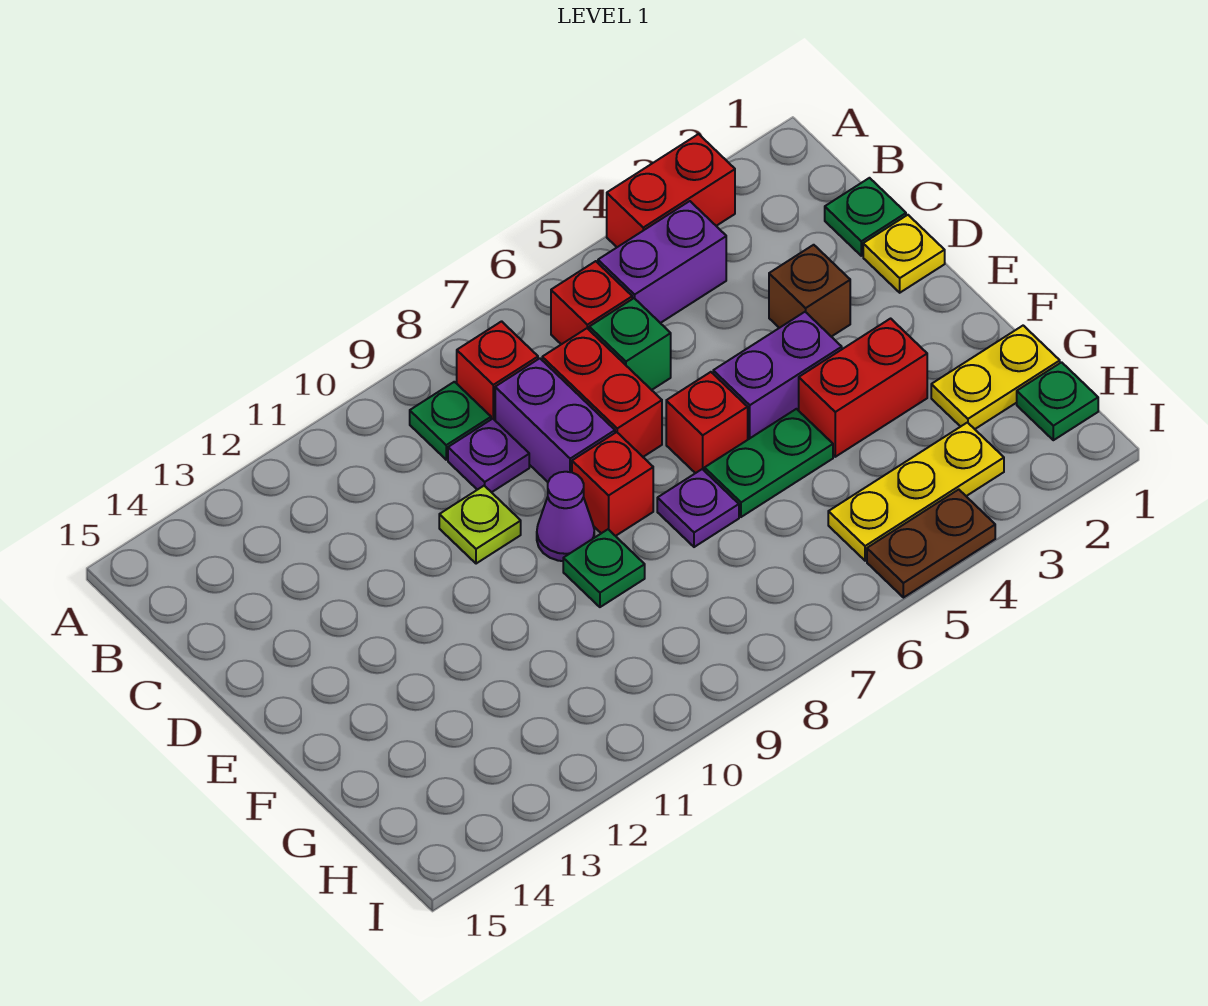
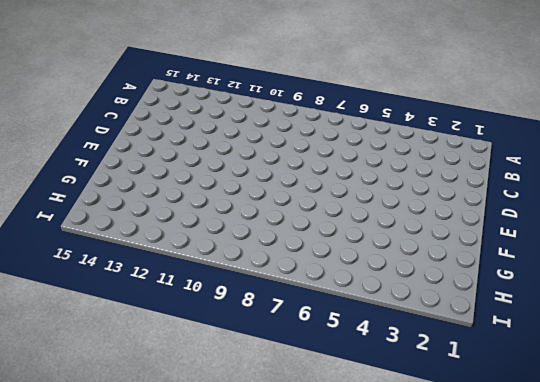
none -> red brick A3:A4 level 1
none -> purple brick B4:B5 level 1
none -> red brick B6 level 1

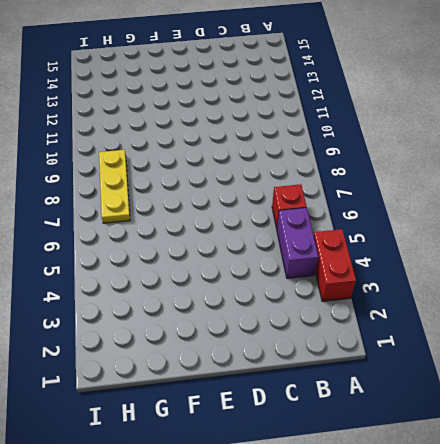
yellow plate H7:H9 level 1 -> yellow plate H3:H5 level 1
none -> red brick B8 level 1
none -> green plate B9 level 1
none -> green plate C1 level 1

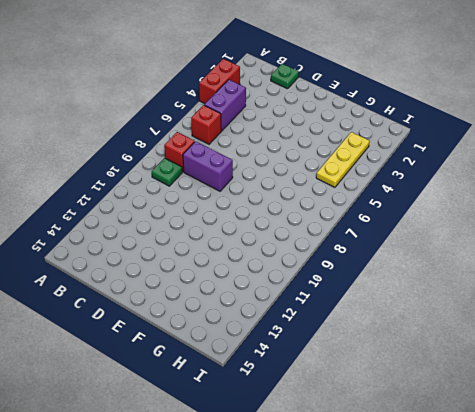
none -> green brick C6 level 1
none -> red brick C7:D7 level 1
none -> purple plate C9 level 1

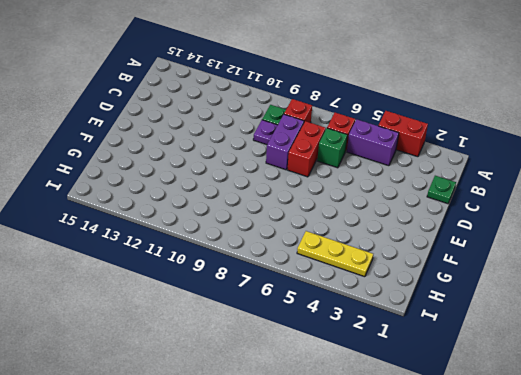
none -> yellow plate D1 level 1
none -> brown brick D3 level 1
none -> lime plate D10 level 1

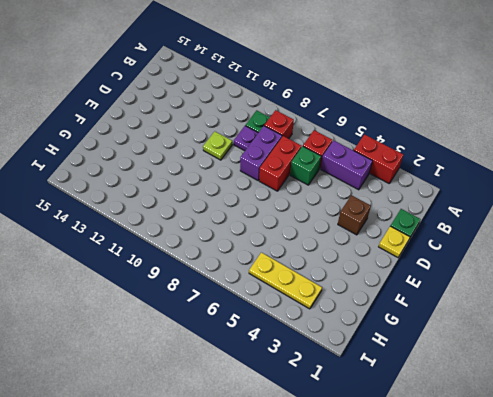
none -> purple brick E4:E5 level 1
none -> red brick E6 level 1
none -> red brick E8 level 1

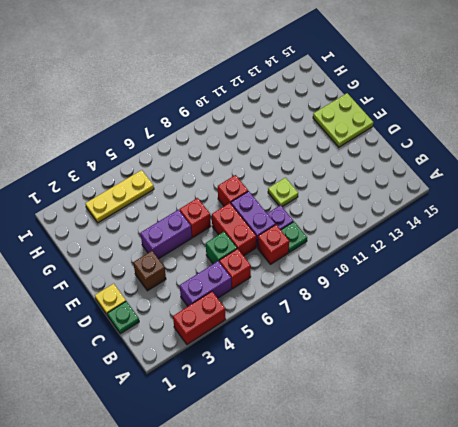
lime plate E14:F15 level 1 -> none
none -> purple cone E9 level 1
none -> red brick F3:F4 level 1
none -> green plate F5:F6 level 1

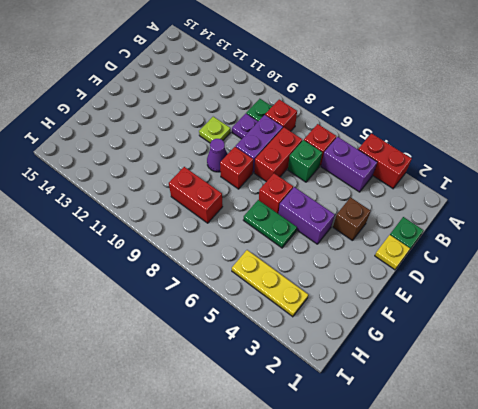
red brick G8:G9 level 1 -> red brick F3:F4 level 1
none -> purple plate F7 level 1
none -> green plate F9 level 1
none -> yellow plate G1:G2 level 1

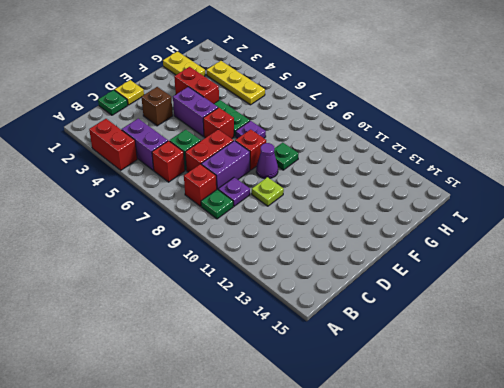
none -> green plate H1 level 1
none -> brown plate I4:I5 level 1

